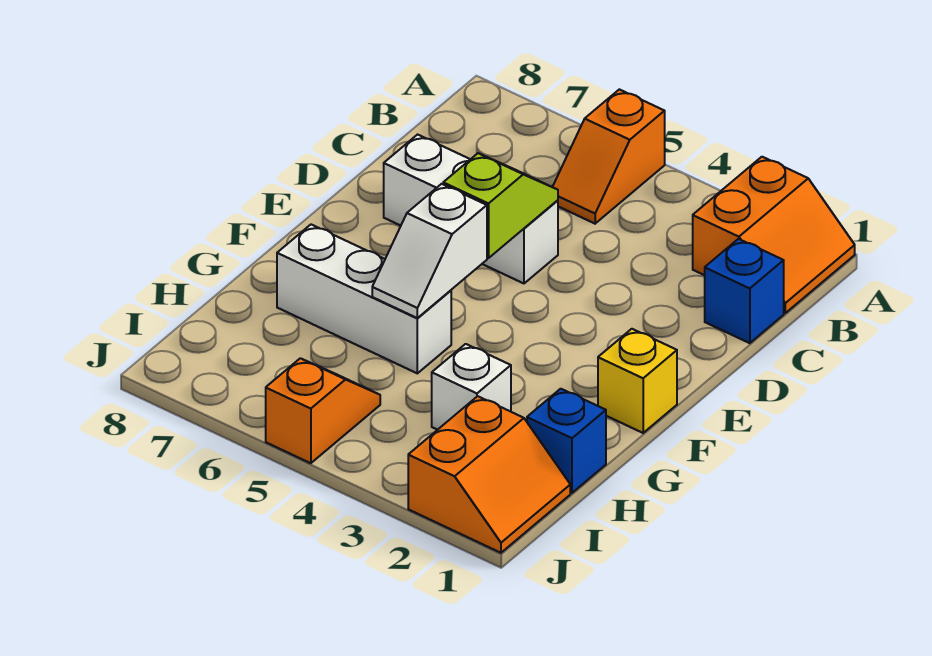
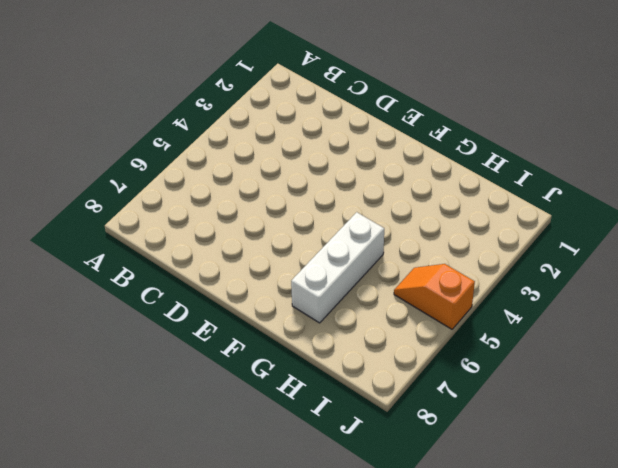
none -> orange slope A1:B2 level 1 top 2
none -> orange slope A5:B5 level 1 top A
none -> blue brick C1 level 1

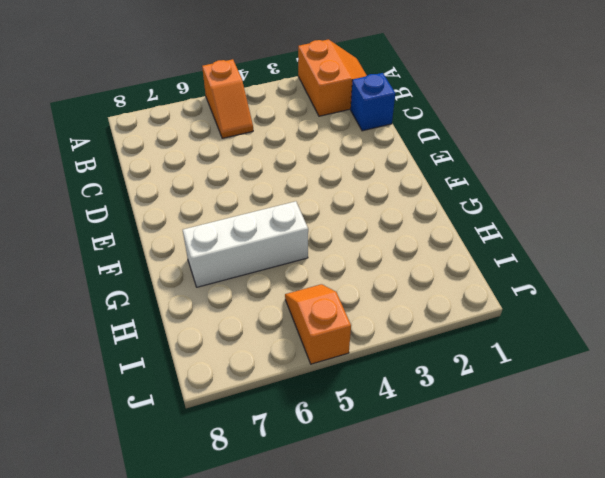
none -> white brick D5:D7 level 1
none -> yellow brick F1 level 1
none -> blue brick H1 level 1

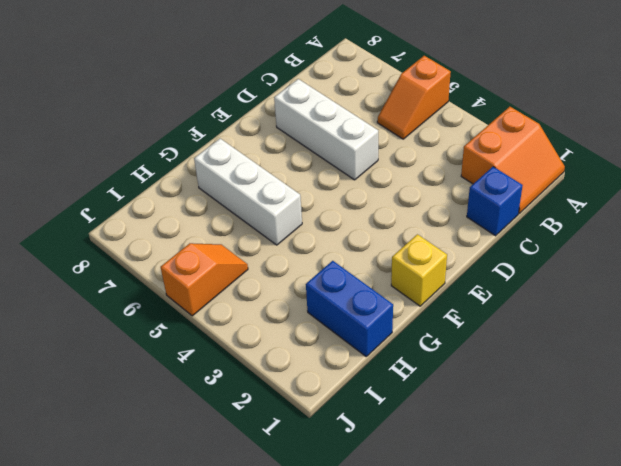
blue brick H1:H2 level 1 -> blue brick H1 level 1
none -> white brick H3 level 1
none -> orange slope I1:J2 level 1 top 2
none -> lime slope D5:E5 level 2 top E

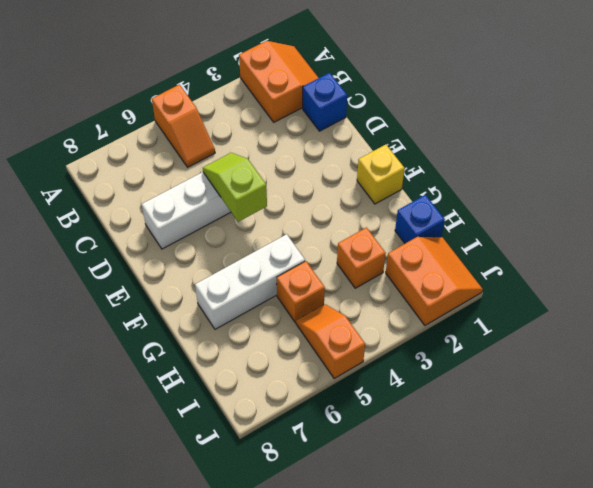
orange brick H3 level 1 -> white brick H3 level 1
orange brick H5 level 1 -> none
none -> white slope F5:G5 level 2 top F

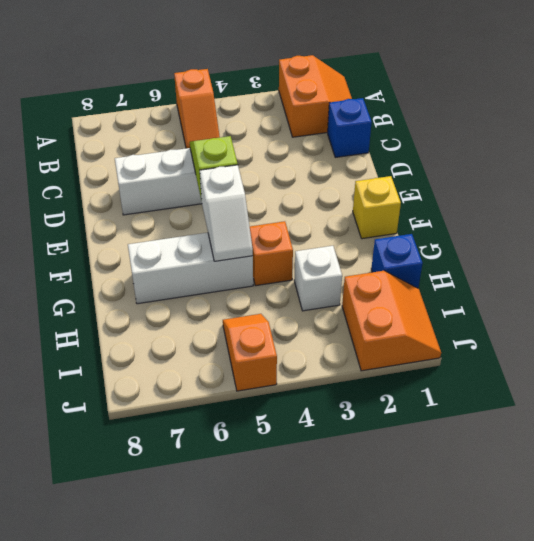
orange brick G4 level 1 -> none

